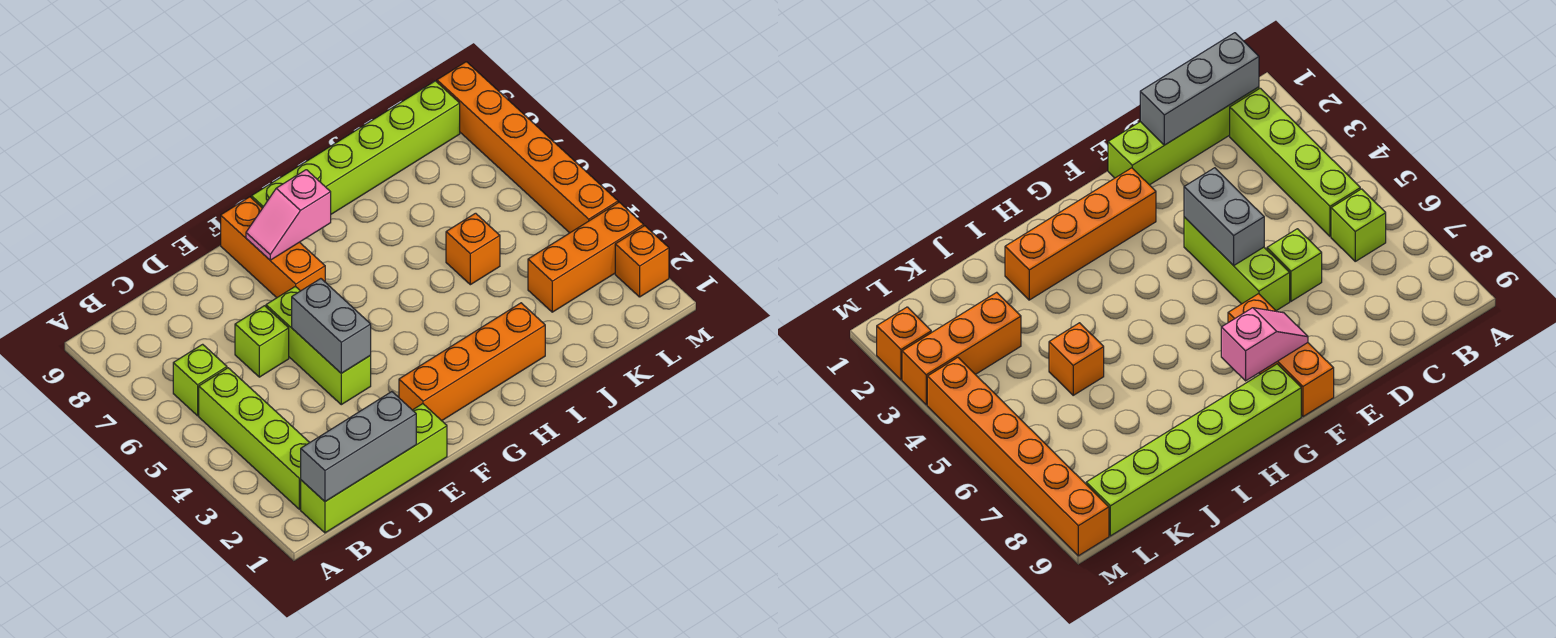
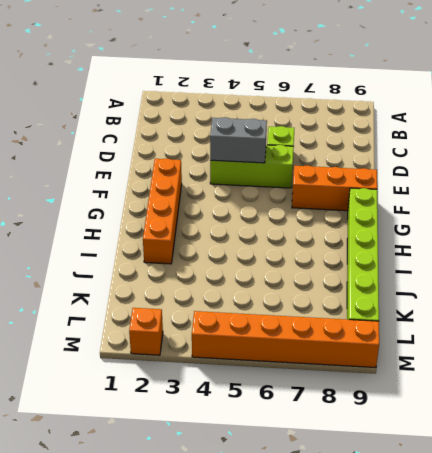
none -> lime brick B1:E1 level 1
none -> lime brick B2:B5 level 1
none -> lime brick B6 level 1

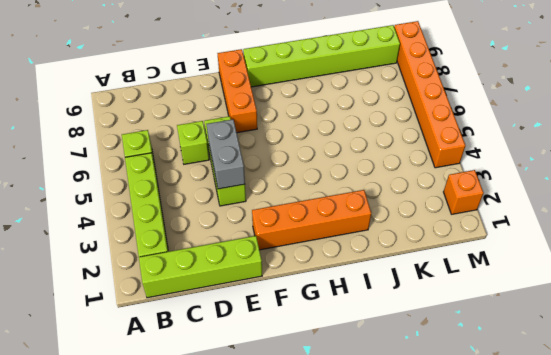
none -> orange brick J5 level 1
none -> orange brick K3:M3 level 1
none -> grey brick B1:D1 level 2

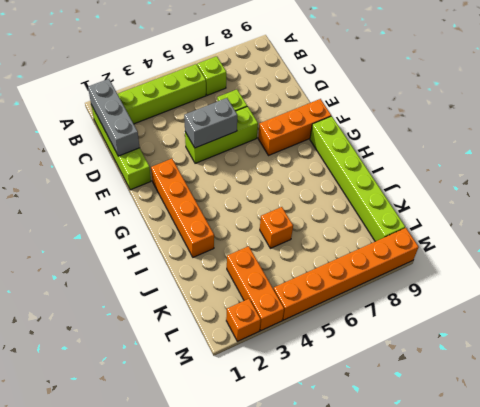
none -> pink slope F8:G8 level 2 top G

